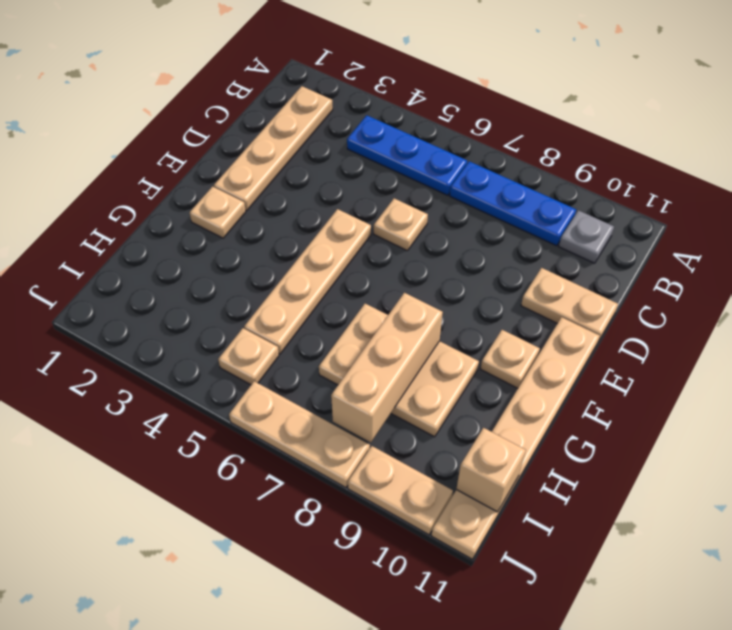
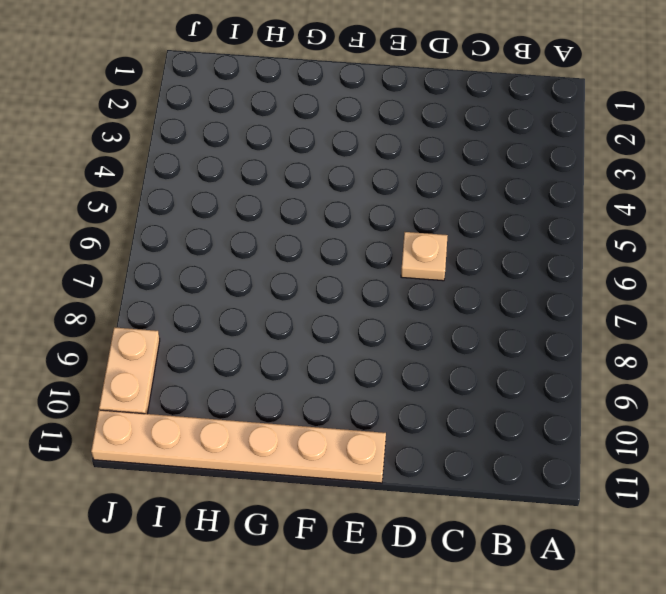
none -> tan plate B2:E2 level 1
none -> blue plate B4:B6 level 1
none -> blue plate B7:B9 level 1

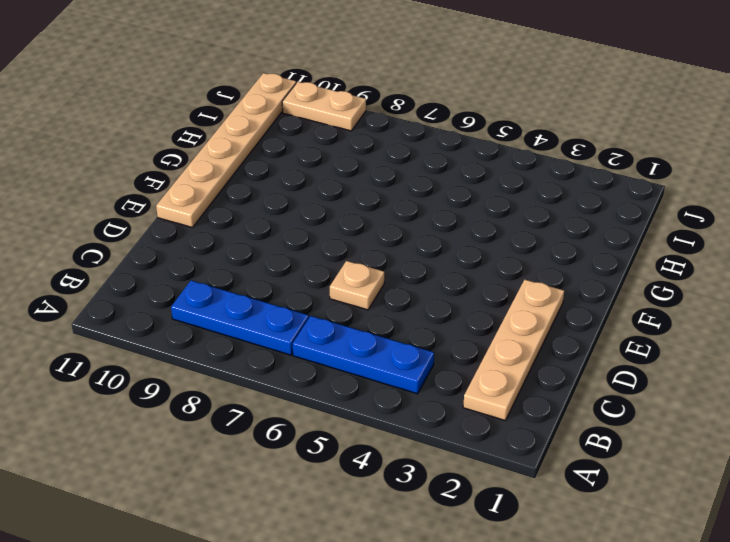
none -> grey plate B10 level 1
none -> tan plate D10:D11 level 1
none -> tan plate E5:H5 level 1

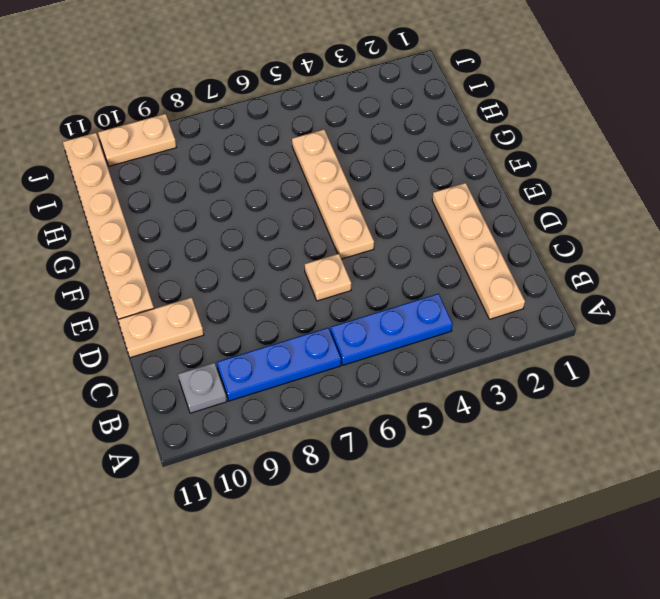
none -> tan plate F2 level 1
none -> tan plate F10 level 1
none -> tan plate G7:H9 level 1

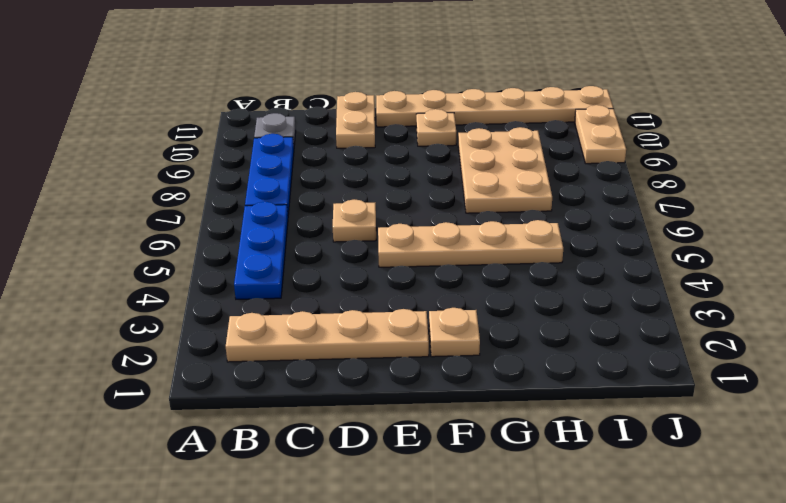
none -> tan plate I5 level 1
none -> tan plate J6:J8 level 1
none -> tan brick G8:I8 level 2

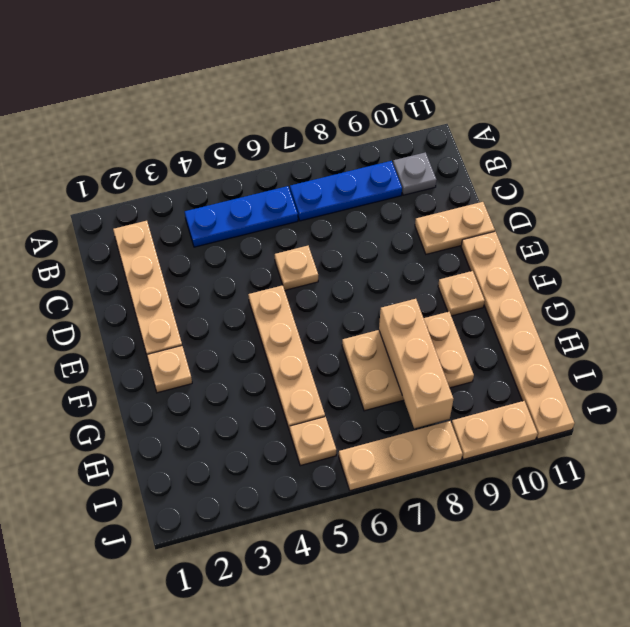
none -> tan brick I11 level 2

